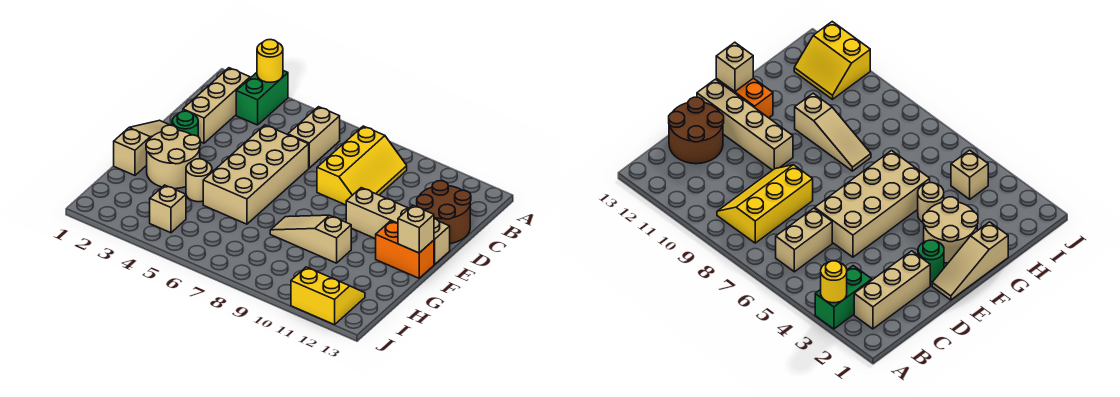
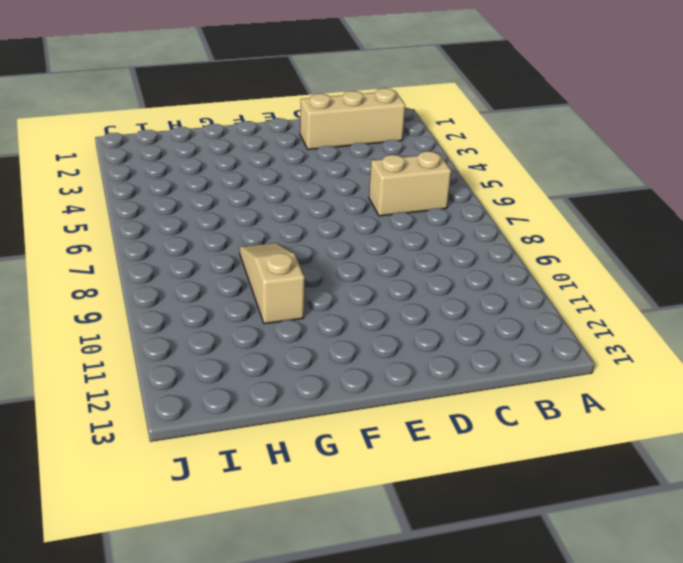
none -> green brick A3:B3 level 1
none -> yellow slope B8:D9 level 1 top 8
none -> brown round brick C12:D13 level 1

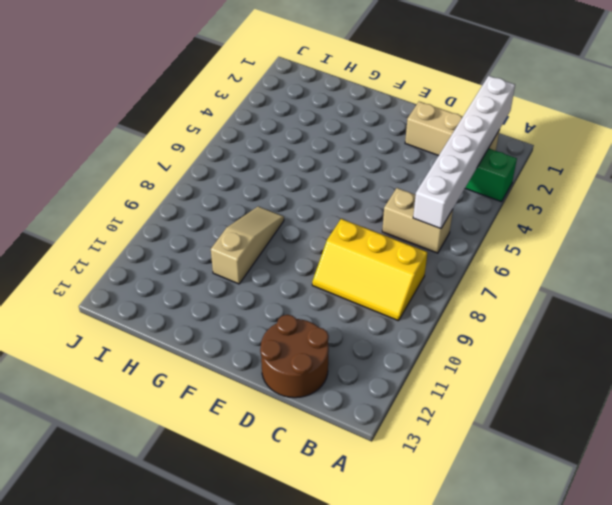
white brick B1:B6 level 2 -> none
none -> tan brick D5:G6 level 1
none -> tan slope E1:G1 level 1 top G
none -> green round brick E2 level 1

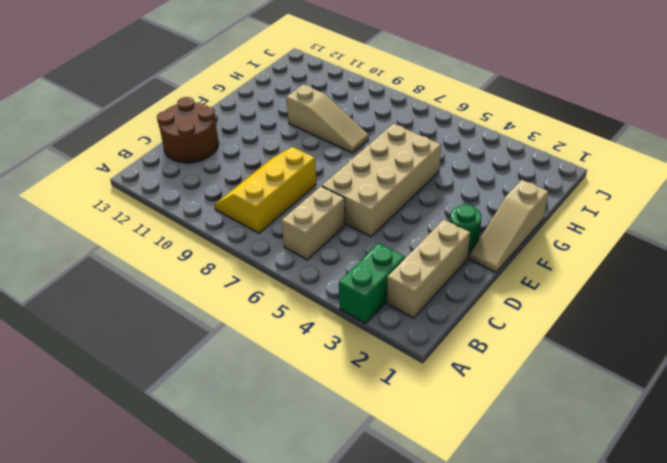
none -> tan brick E10:E13 level 1
none -> tan round brick F2:G3 level 1
none -> orange brick F12:F13 level 1

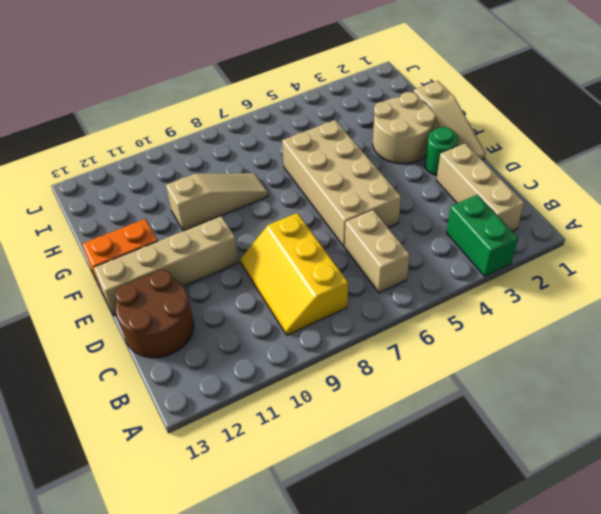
none -> tan round brick G4 level 1
none -> tan brick I4 level 1
none -> yellow slope I11:J12 level 1 top J

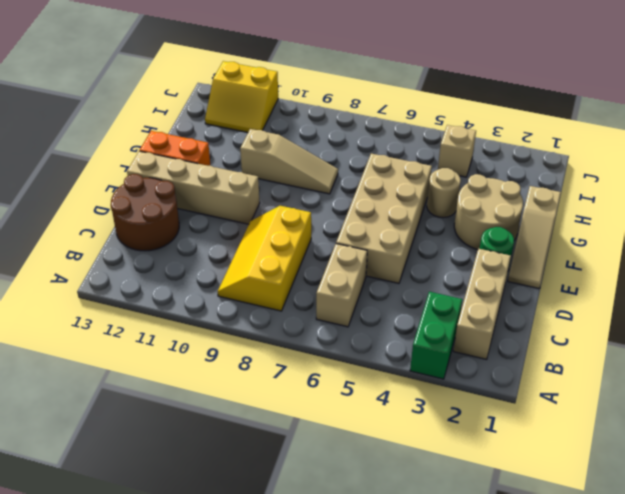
none -> yellow round brick A3 level 2
none -> tan brick F13 level 2

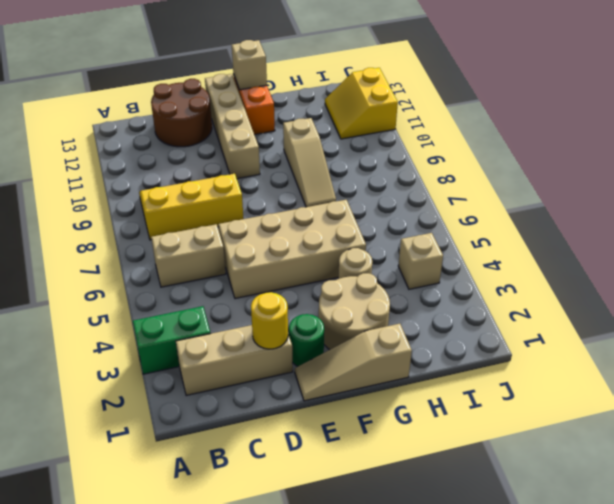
yellow round brick D2 level 2 -> yellow round brick A3 level 2

